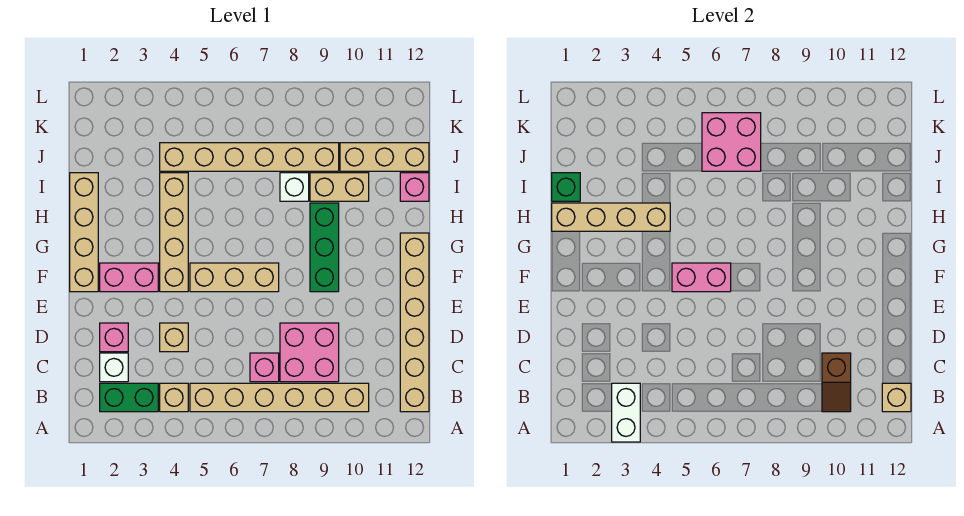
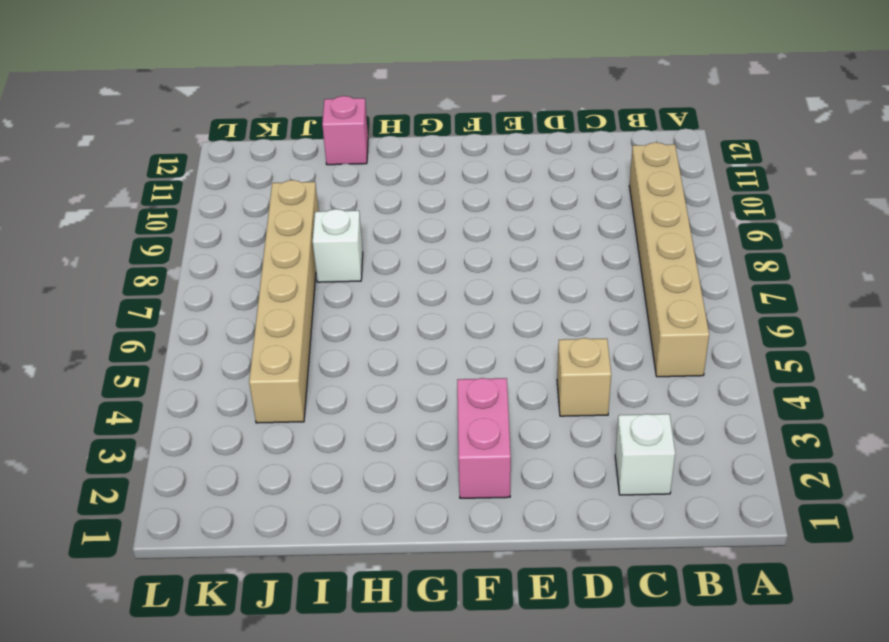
none -> green brick B2:B3 level 1
none -> tan brick B4 level 1
none -> tan brick B12:G12 level 1

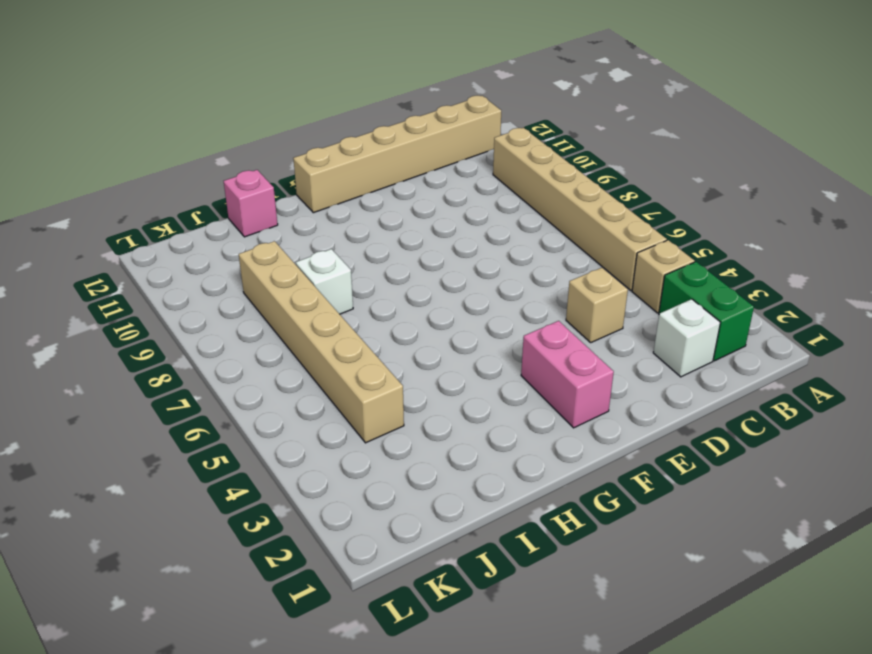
none -> pink brick C7 level 1
none -> pink brick C8:D9 level 1
none -> pink brick D2 level 1

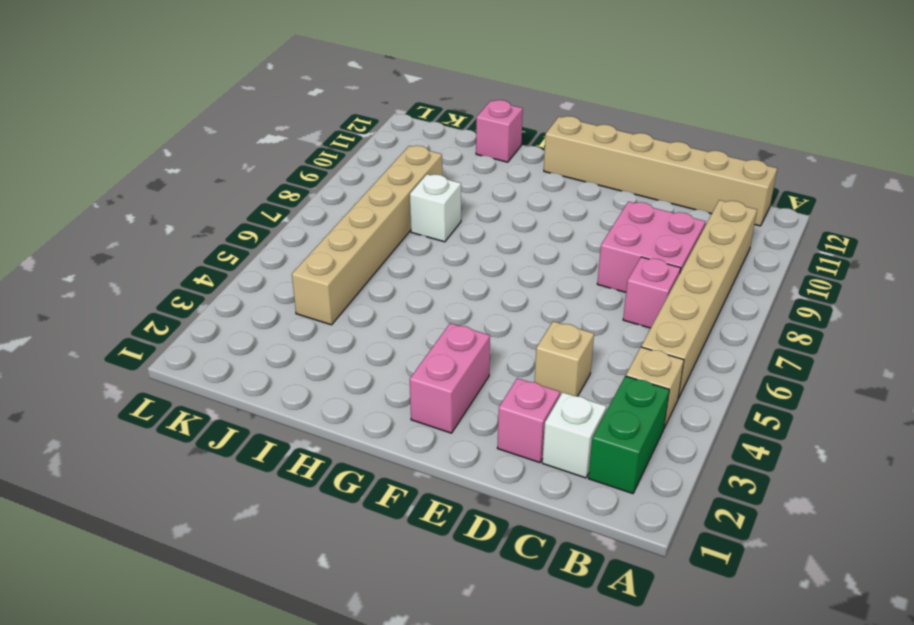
none -> tan brick F1:I1 level 1
none -> tan brick F4:I4 level 1
none -> tan brick F5:F7 level 1

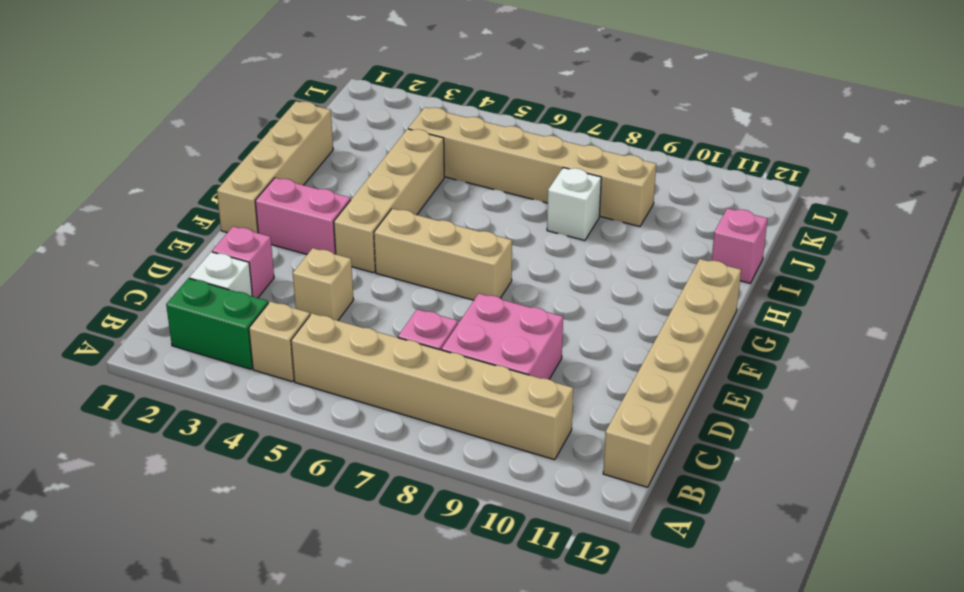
none -> green brick F9:H9 level 1
none -> tan brick I9:I10 level 1
none -> tan brick J10:J12 level 1

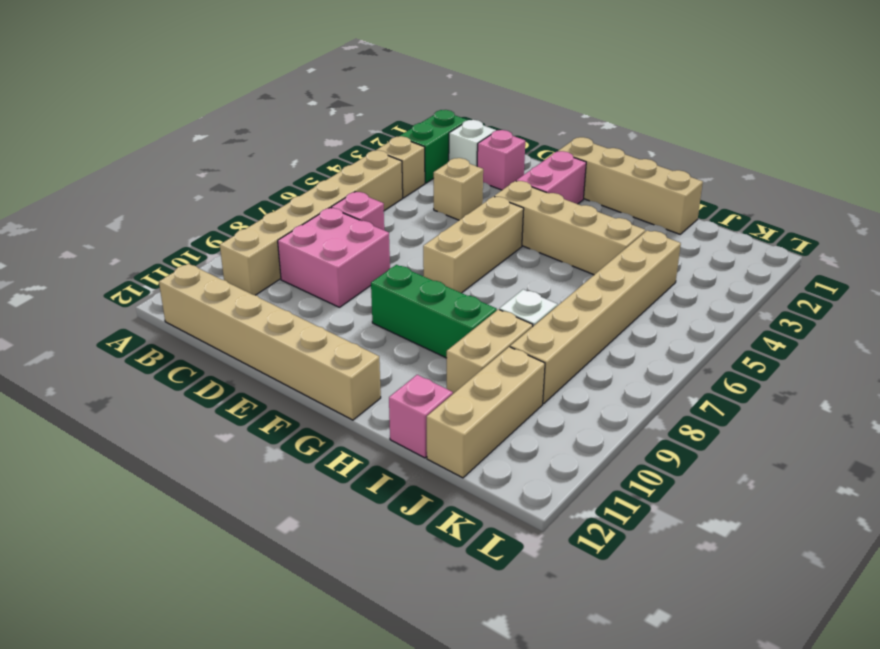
none -> white brick A3:B3 level 2
none -> brown slope B10:C10 level 2 top C
none -> tan brick B12 level 2

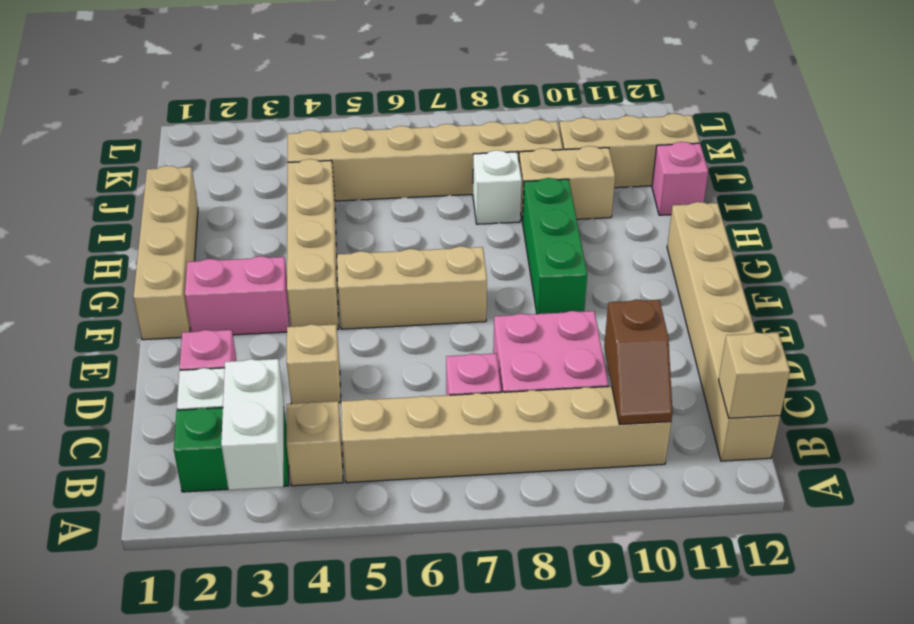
none -> pink brick F5:F6 level 2
none -> tan brick H1:H4 level 2
none -> green brick I1 level 2

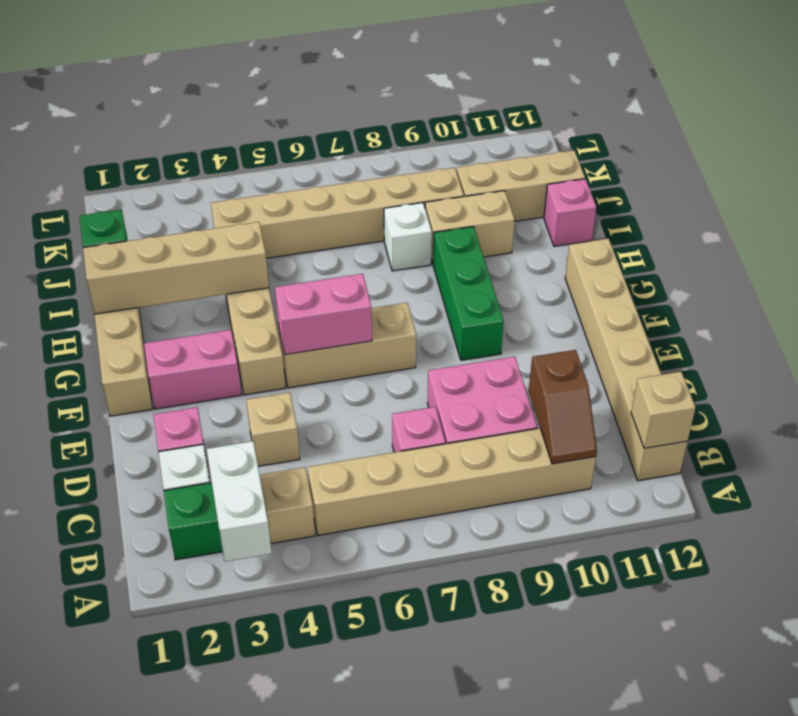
none -> pink brick J6:K7 level 2

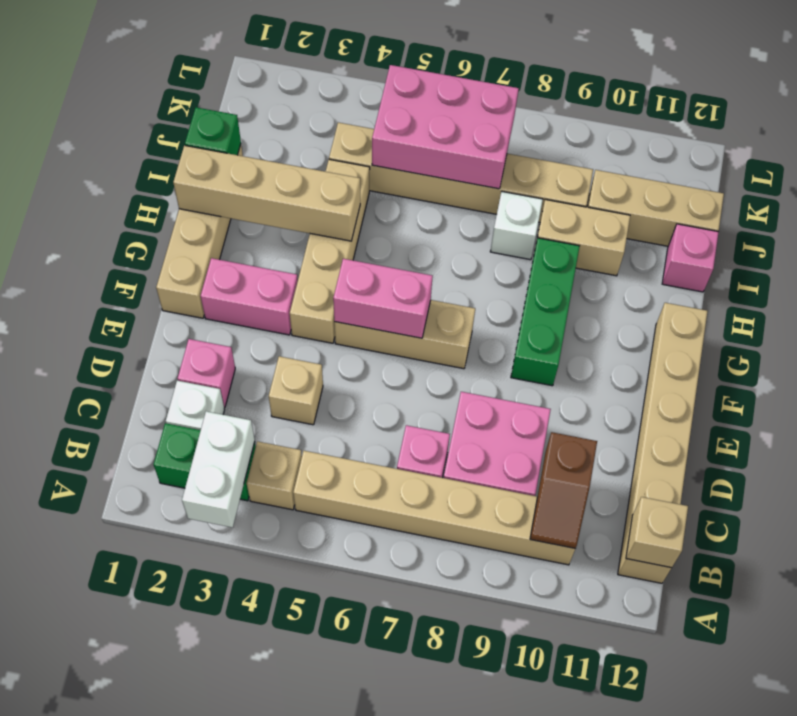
pink brick J5:K7 level 2 -> pink brick J6:K7 level 2

